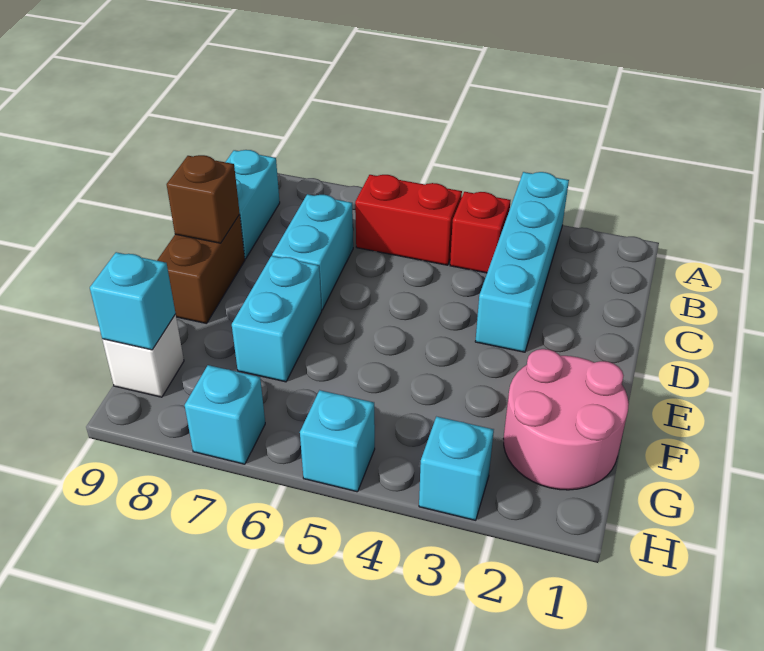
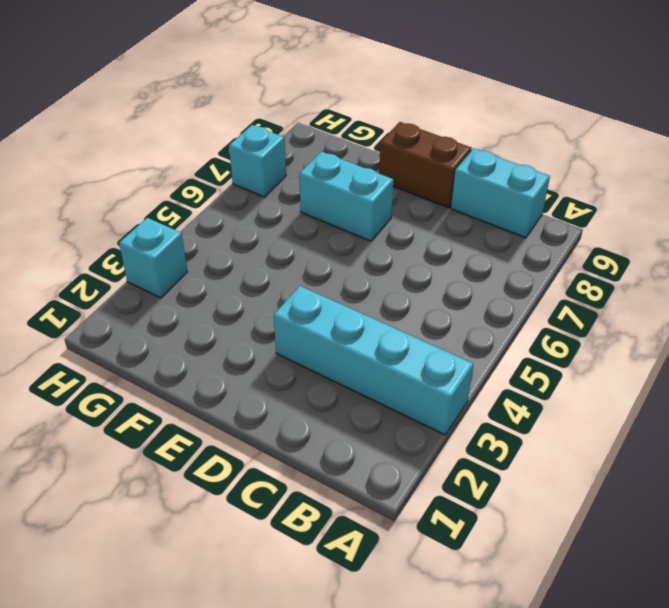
none -> red brick B4 level 1
none -> red brick B5:B6 level 1
none -> cyan brick C7:D7 level 1

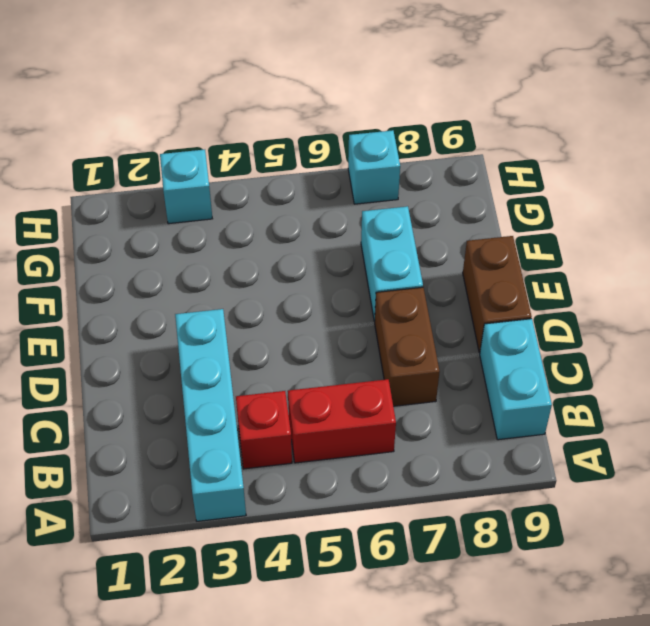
brown brick C7:D7 level 1 -> cyan brick C7:D7 level 1
none -> pink round brick F1:G2 level 1
none -> white brick G9 level 1
none -> cyan brick H5 level 1

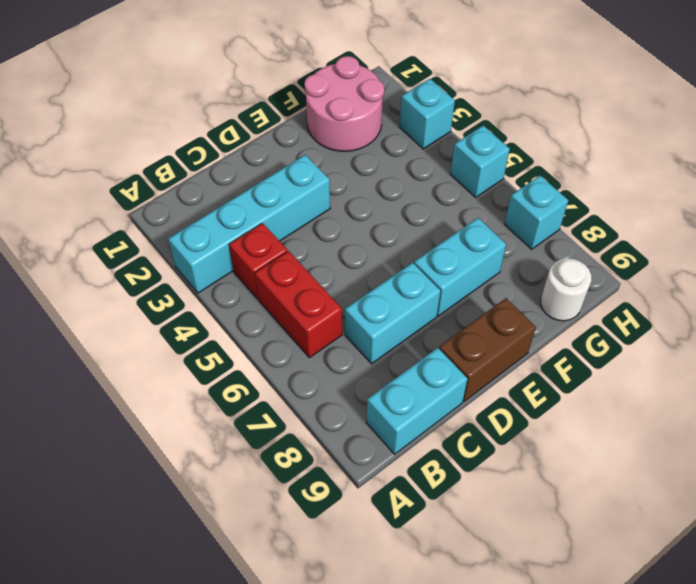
white round brick G9 level 1 -> white brick G9 level 1
none -> brown brick D9 level 2
none -> cyan brick G9 level 2

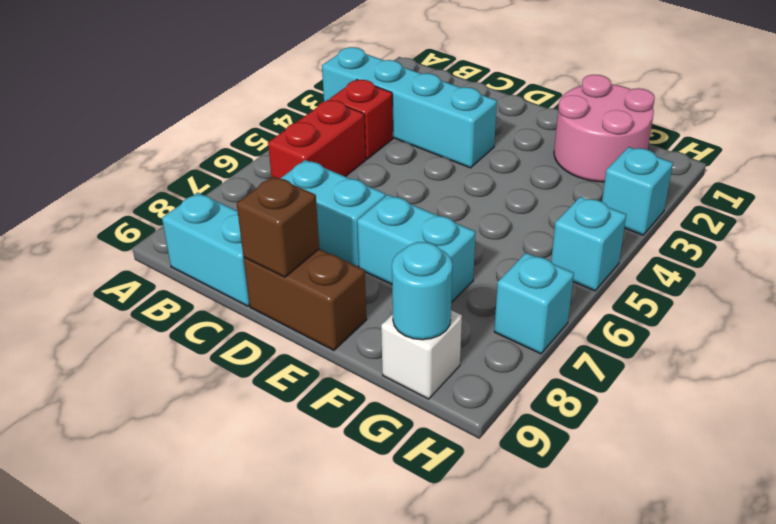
cyan round brick G9 level 2 -> cyan brick G9 level 2

